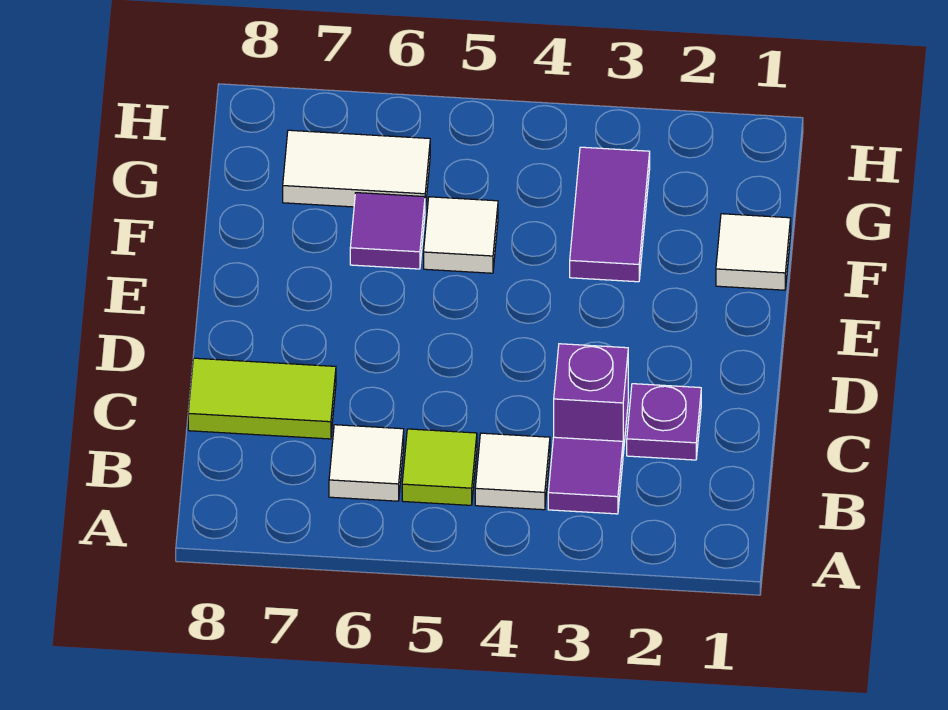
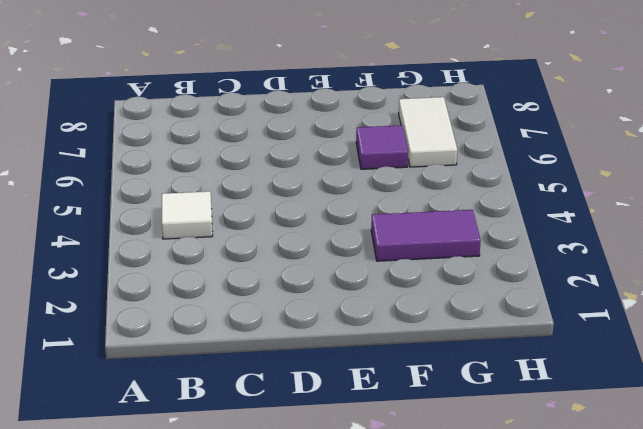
none -> purple tile B3 level 1
none -> lime tile B5 level 1
none -> white tile B6 level 1

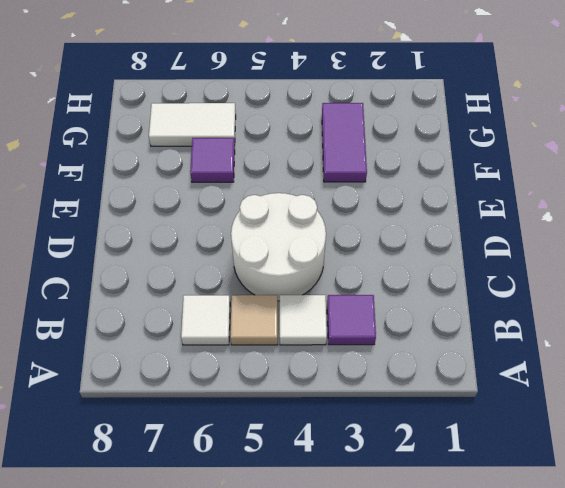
tan tile B5 level 1 -> lime tile B5 level 1
white round brick C4:D5 level 1 -> none
none -> purple plate C2 level 1
none -> purple brick C3 level 1
none -> lime tile C7:C8 level 1

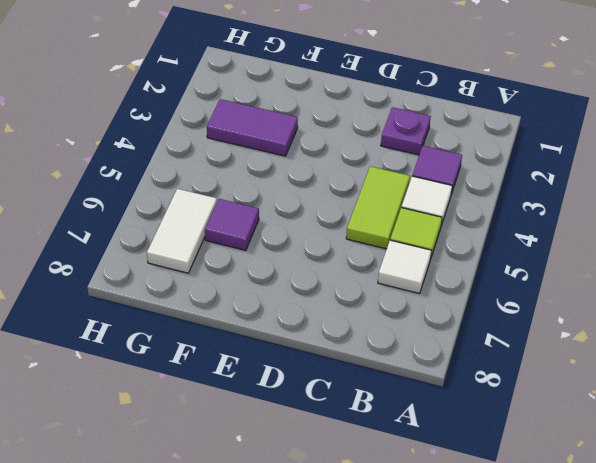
lime tile C4:C5 level 1 -> lime tile C7:C8 level 1
none -> purple brick C3 level 1
none -> white tile F1 level 1
none -> white tile F5 level 1

